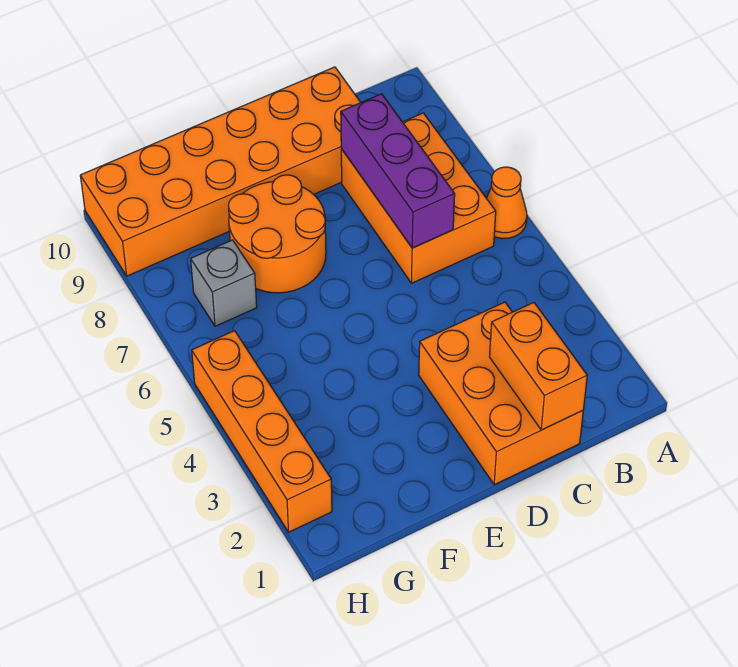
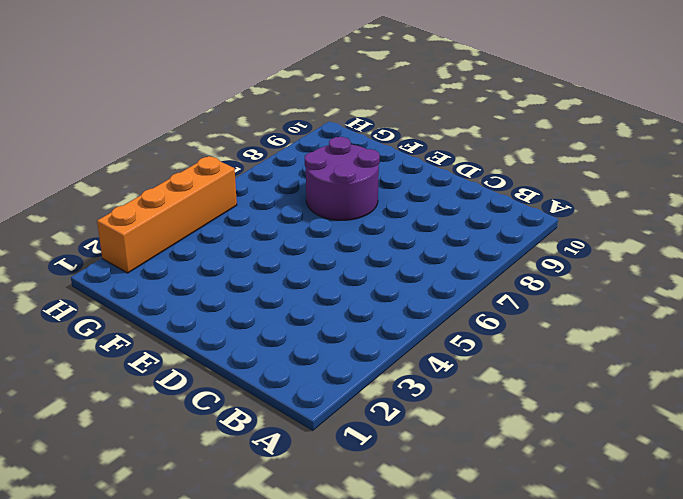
purple round brick E7:F8 level 1 -> orange round brick E7:F8 level 1
none -> orange cone A6 level 1
none -> orange brick B6:C8 level 1

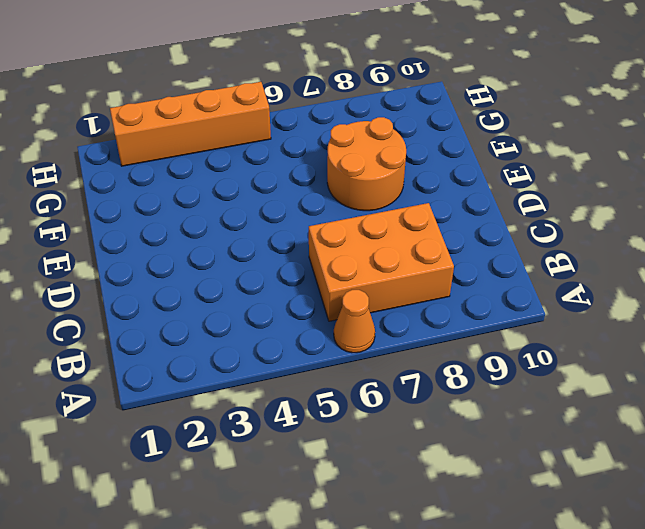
none -> orange brick C1:D3 level 1
none -> orange brick C9:H10 level 1

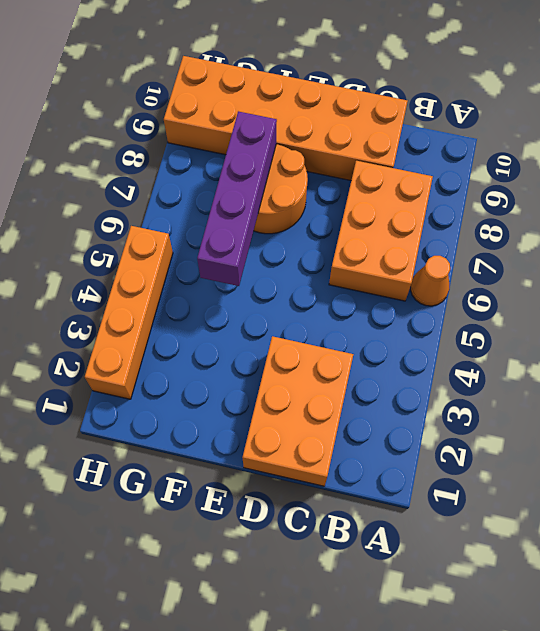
purple brick F5:F8 level 2 -> none
none -> grey brick G7 level 1
none -> orange brick C1:C2 level 2

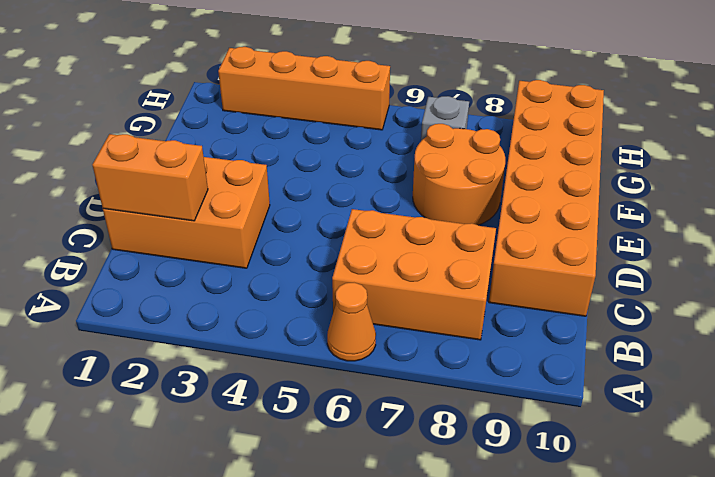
none -> purple brick C6:C8 level 2

